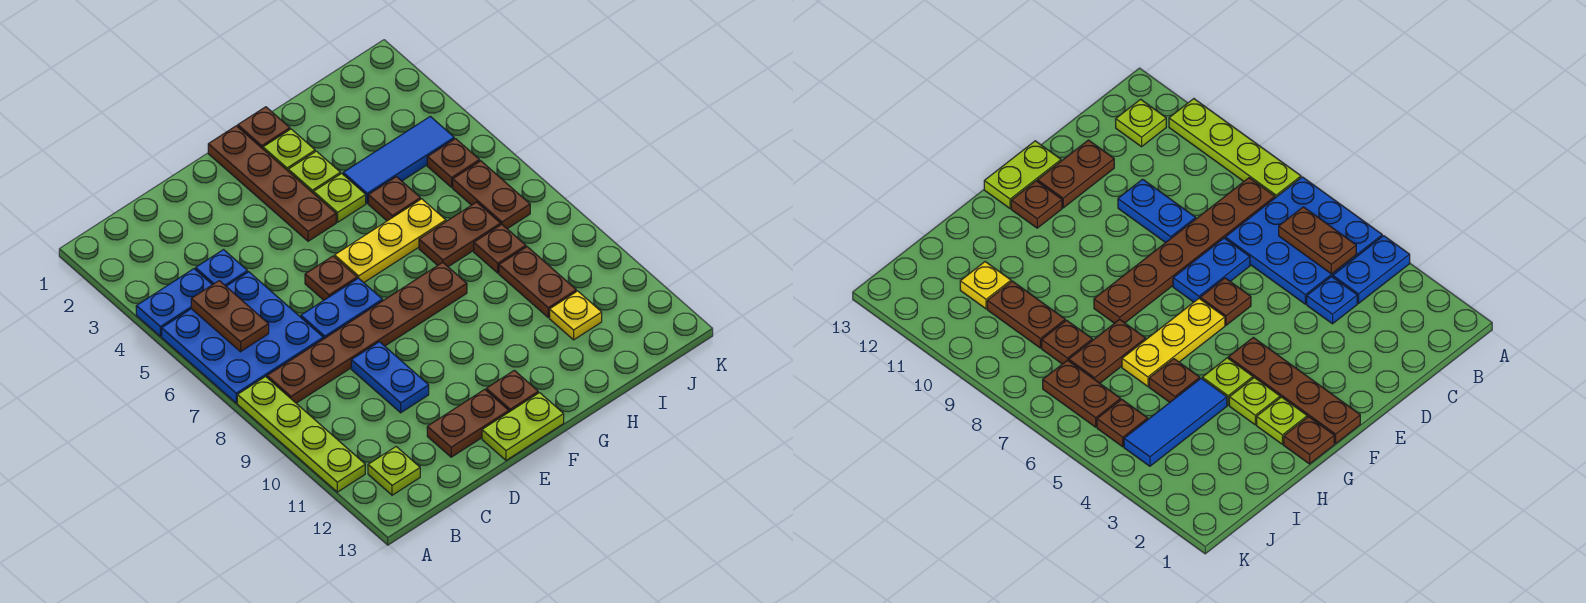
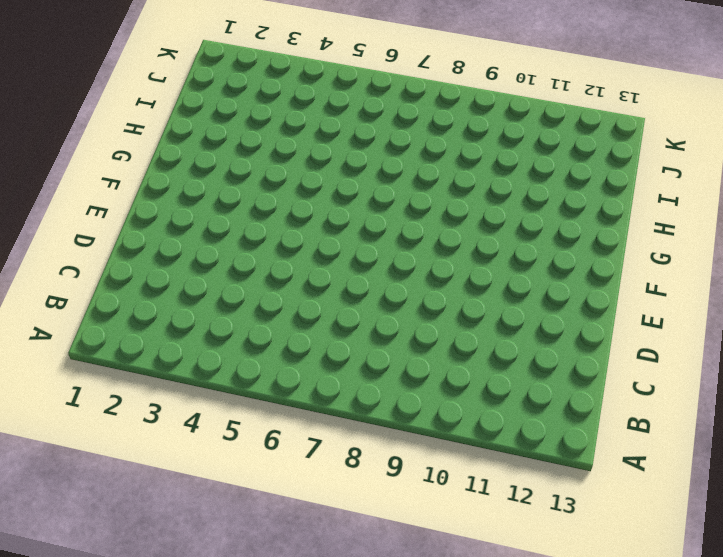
none -> blue plate A4:B4 level 1
none -> blue plate A5:C7 level 1
none -> lime plate A8:A11 level 1

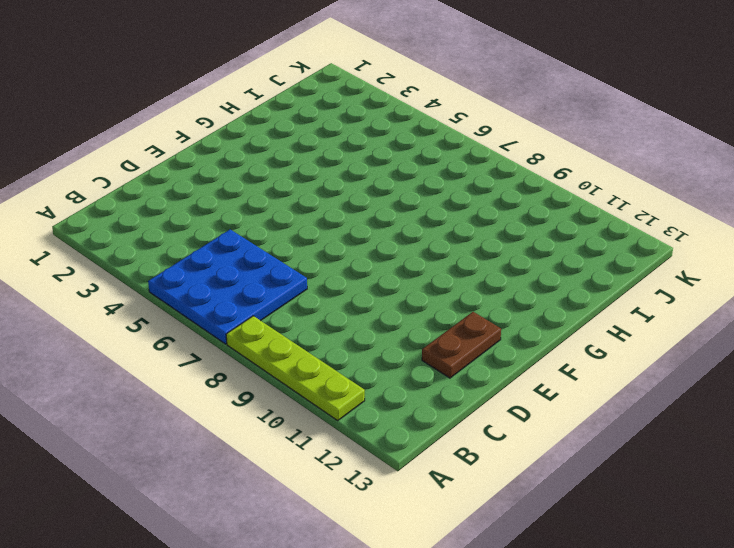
none -> blue plate A4:B4 level 1
none -> brown plate B8:G8 level 1
none -> lime plate B12 level 1

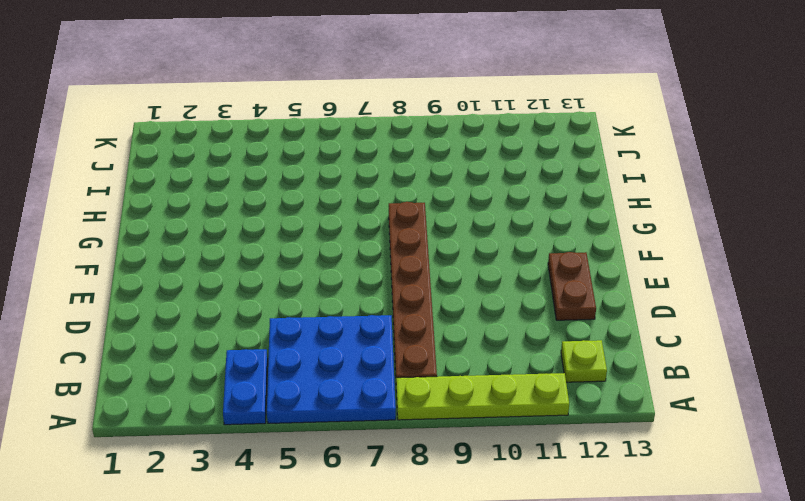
none -> blue plate C4 level 1
none -> blue plate D7:E7 level 1
none -> blue plate D9:D10 level 1

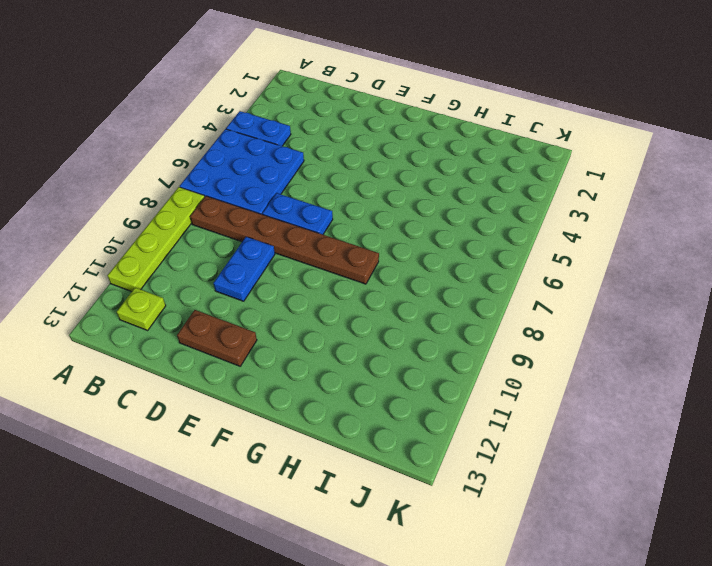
none -> blue plate C4 level 1
none -> brown plate E6 level 1
none -> lime plate E13:F13 level 1

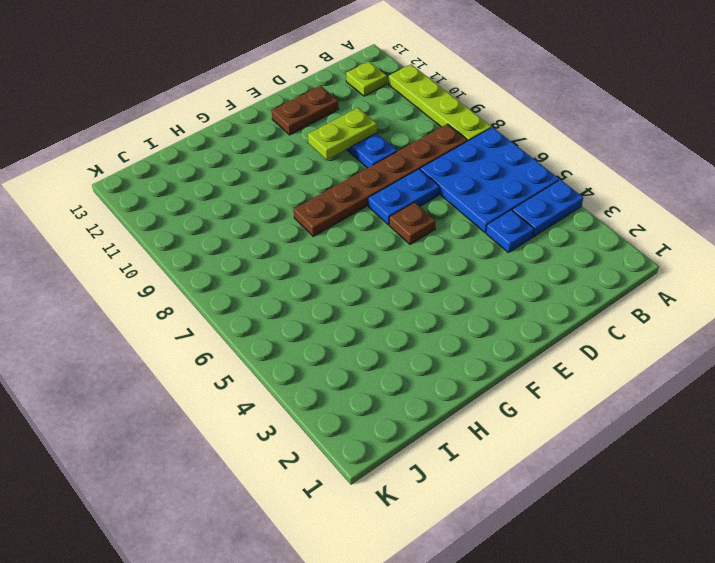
lime plate D10:E10 level 2 -> lime plate E13:F13 level 1
none -> brown plate F1:F4 level 1
none -> yellow plate F6:H6 level 1
none -> brown plate F12 level 1

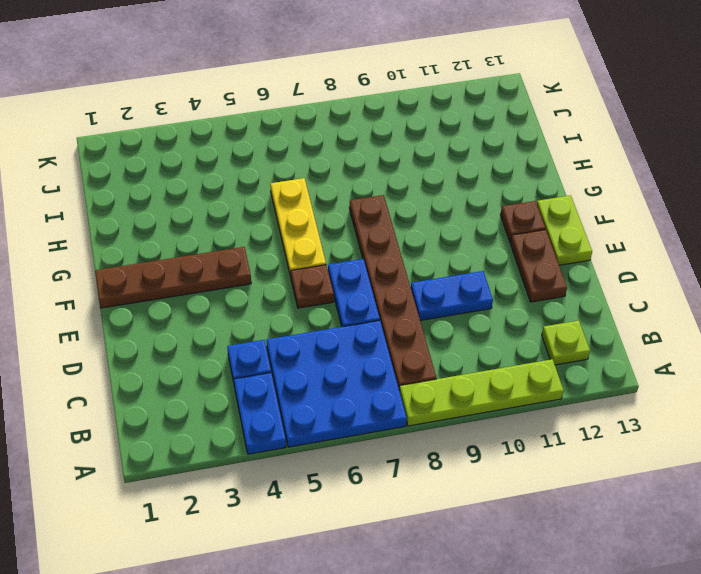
none -> brown plate G1 level 1
none -> lime plate G2 level 1
none -> lime plate G3 level 1

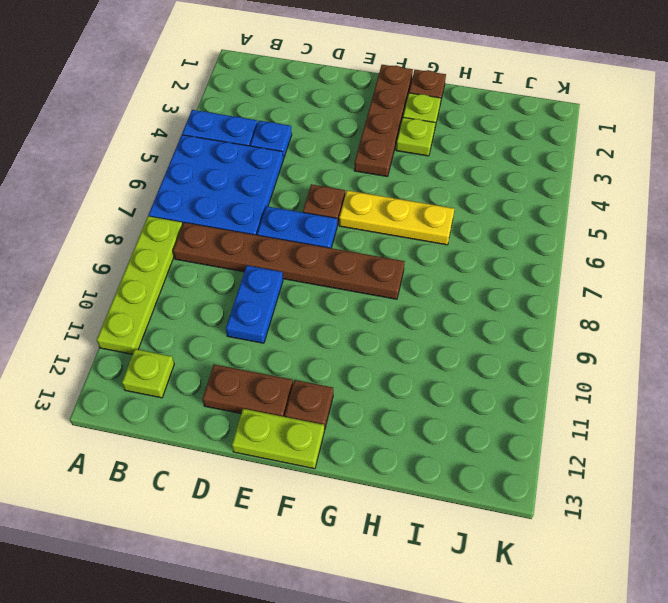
none -> lime plate G4 level 1
none -> blue tile H4:J4 level 1
none -> brown plate H5 level 1

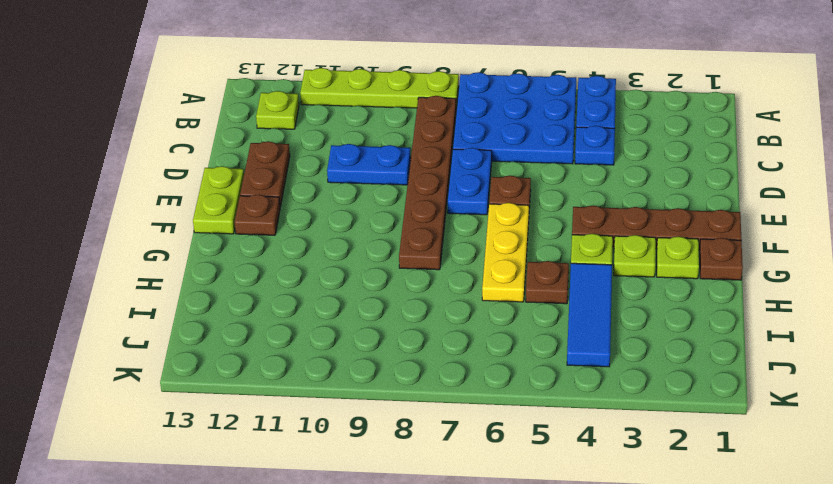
none -> brown plate H7:I7 level 1
none -> brown plate I8 level 1
none -> brown plate I9:I10 level 1

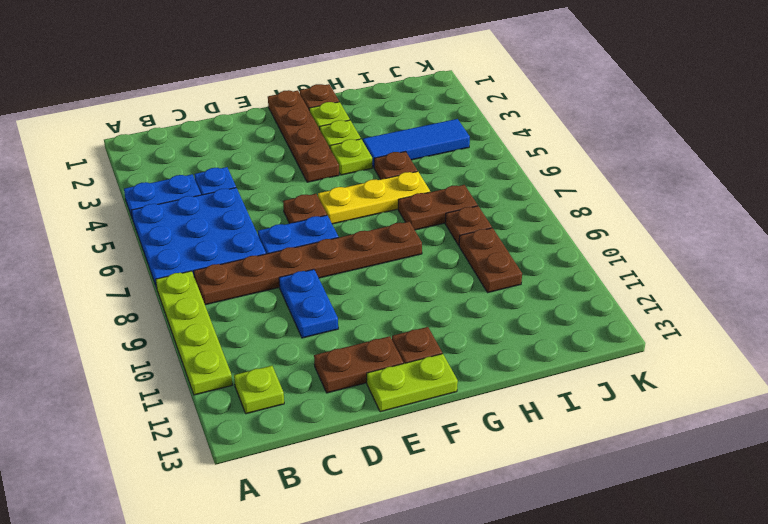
none -> yellow plate I11 level 1
none -> brown plate J5 level 1
none -> brown plate J6:J7 level 1

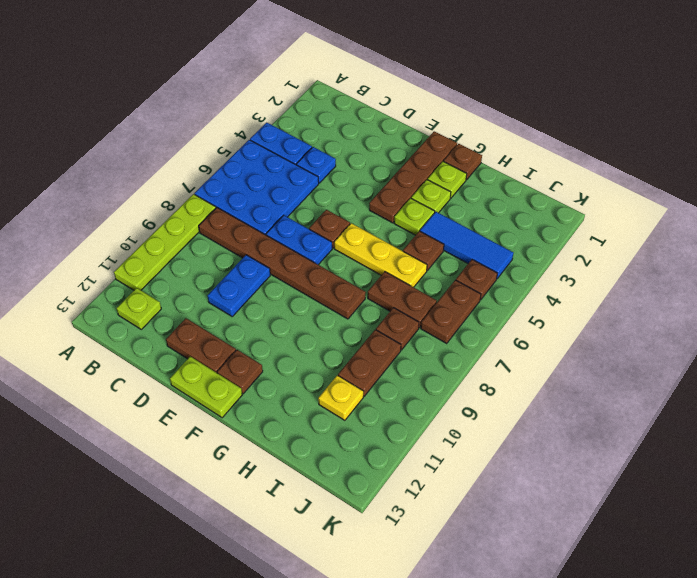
none -> brown plate B5:B6 level 2

